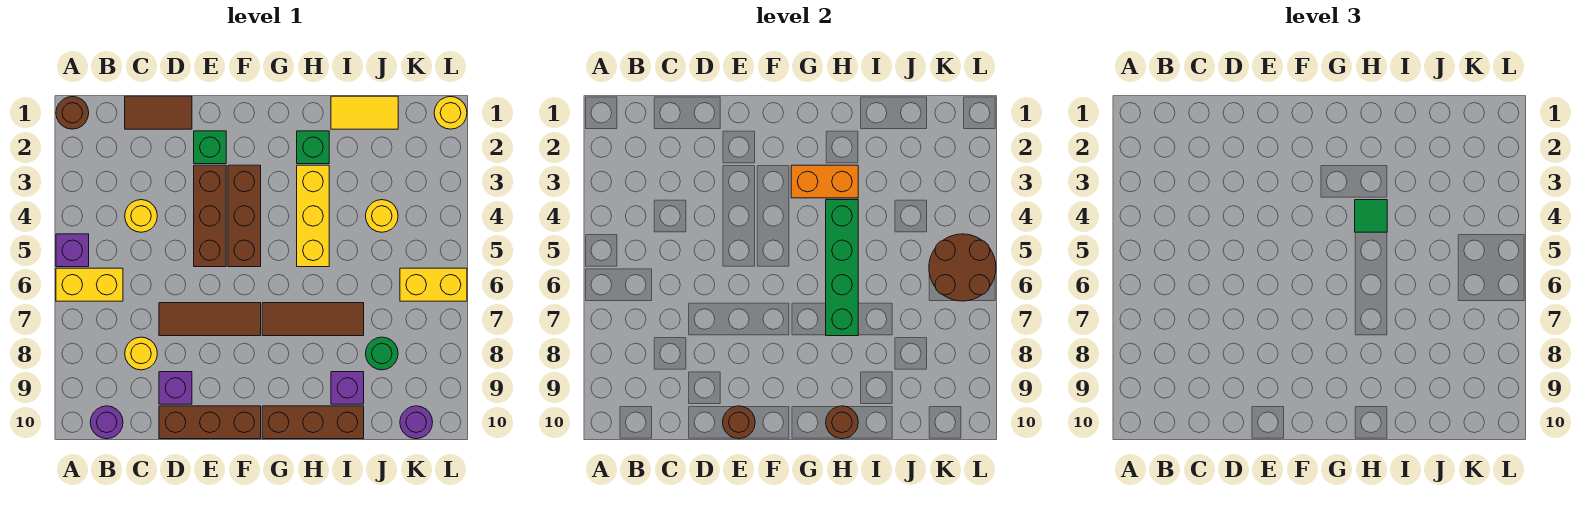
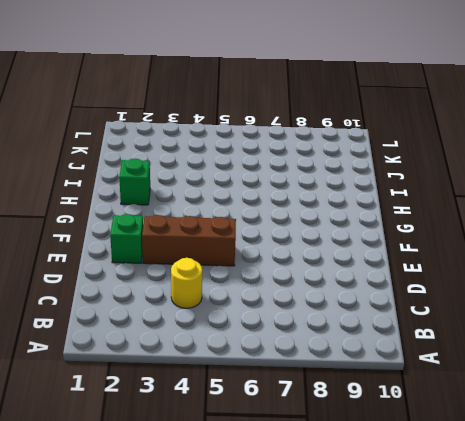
none -> brown round brick A1 level 1
none -> purple brick A5 level 1
none -> yellow brick A6:B6 level 1
none -> purple round brick B10 level 1

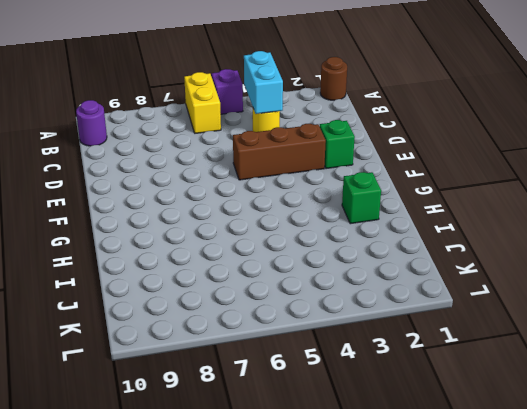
cyan brick B4:C4 level 2 -> none
none -> brown tile C1:D1 level 1
none -> yellow round brick C8 level 1
none -> brown tile D7:F7 level 1
none -> purple brick D9 level 1

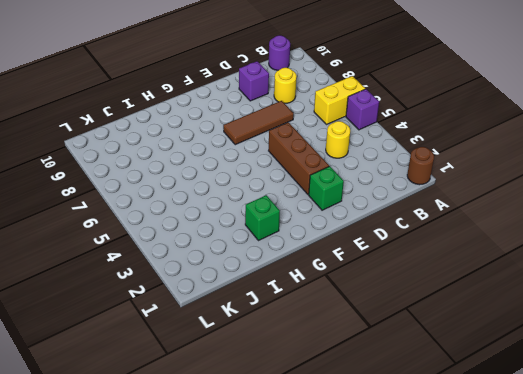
none -> brown tile C1:D1 level 1
none -> brown brick D10:F10 level 1
none -> brown brick F3:F5 level 1
none -> brown tile G7:I7 level 1

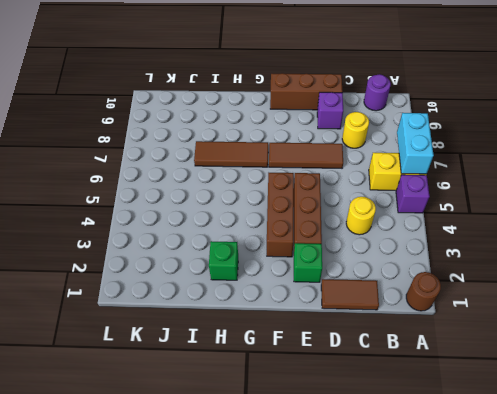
cyan brick A6:A7 level 2 -> none
none -> brown brick G10:I10 level 1
none -> yellow brick H3:H5 level 1
none -> yellow tile I1:J1 level 1
none -> purple brick I9 level 1

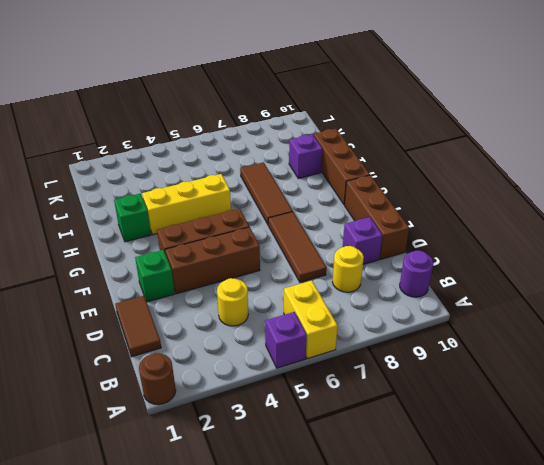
none -> yellow tile I1:J1 level 1
none -> yellow round brick J4 level 1
none -> green round brick J8 level 1
none -> yellow brick K6:L6 level 1

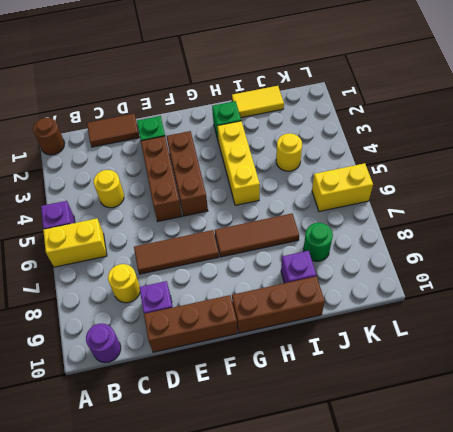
none -> purple round brick K10 level 1
none -> yellow round brick L1 level 1
none -> brown round brick E10 level 2
none -> orange brick G3:H3 level 2

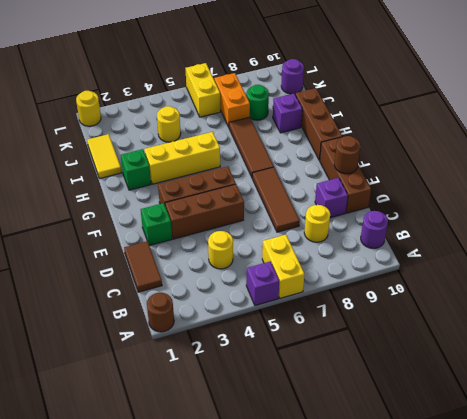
orange brick J7:K7 level 1 -> orange brick G3:H3 level 2
none -> green brick H4:H7 level 2
none -> brown round brick H10 level 2
none -> brown round brick K5:L6 level 2
none -> green tile H4 level 3

